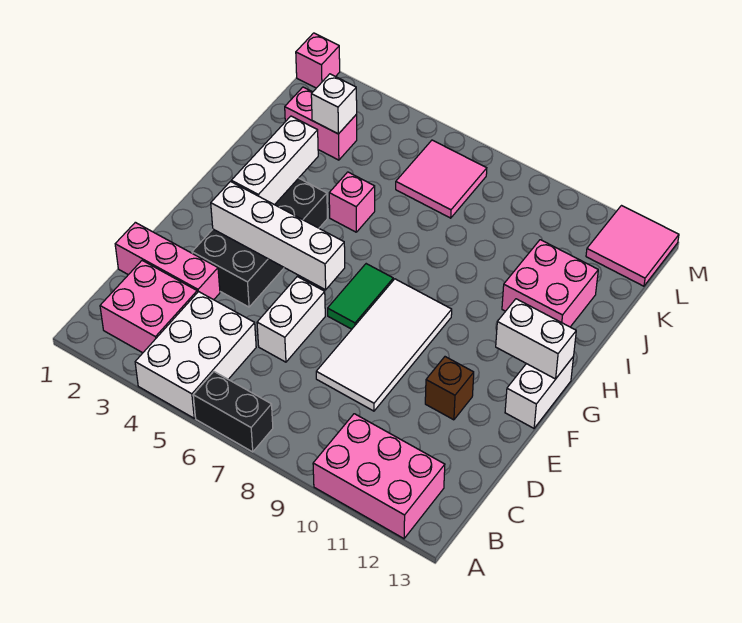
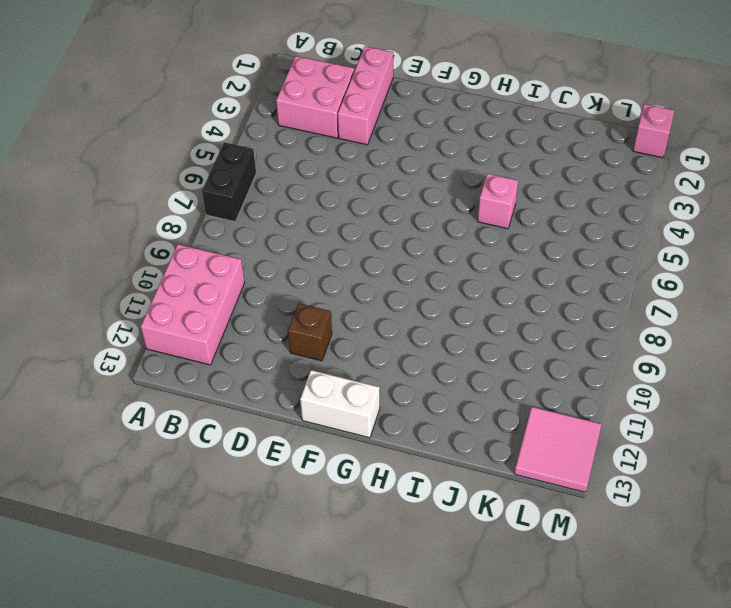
none -> white brick A4:C5 level 1
none -> white brick D6:E6 level 1
none -> white tile D8:G9 level 1

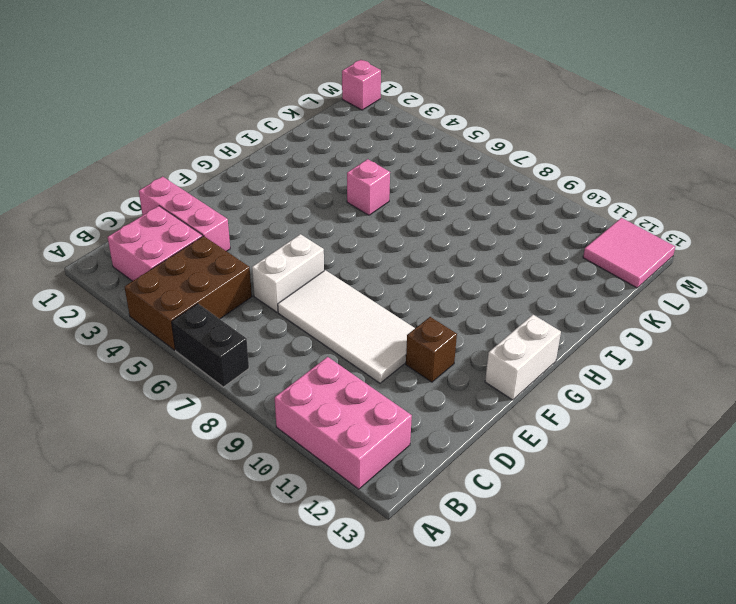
brown brick A4:C5 level 1 -> white brick A4:C5 level 1
white tile D7:E10 level 1 -> white tile D8:G9 level 1
none -> black brick E3:H4 level 1
none -> green tile F7:G7 level 1
none -> pink brick I11:J12 level 1

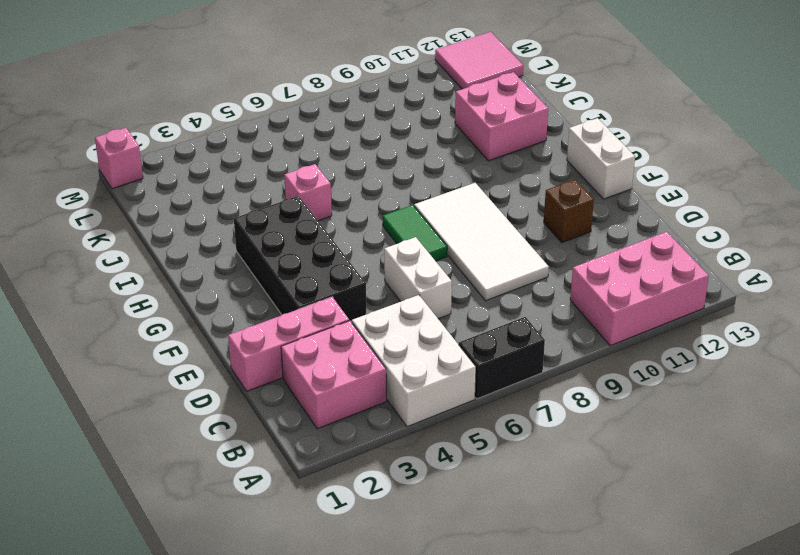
none -> pink brick K2:K3 level 1
none -> pink tile K6:L7 level 1
none -> white brick F3:F6 level 2

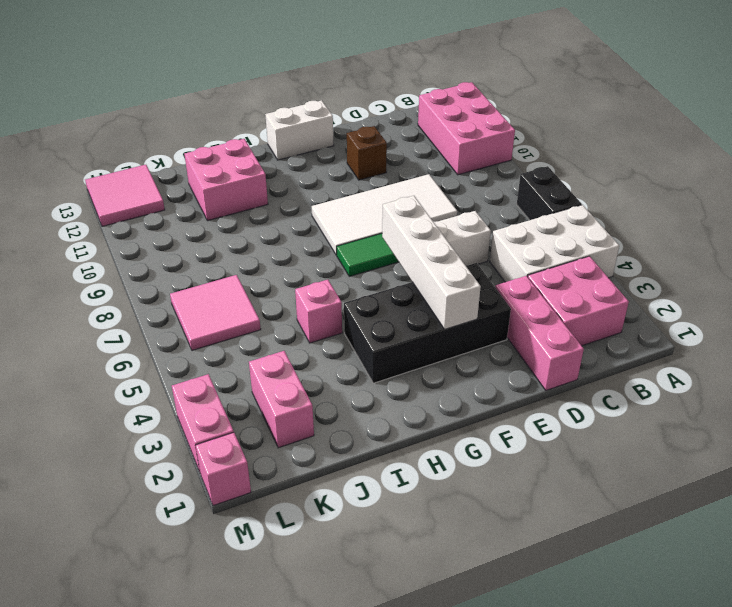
pink brick M2:M3 level 1 -> none
none -> white brick G3:I3 level 2
none -> white brick G12:G13 level 2
none -> white brick K3 level 2

